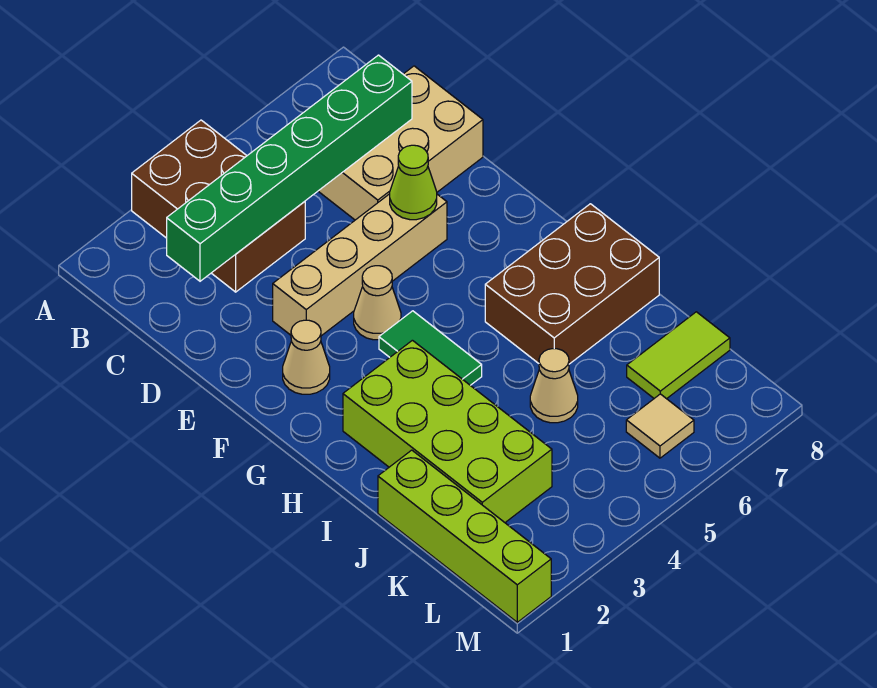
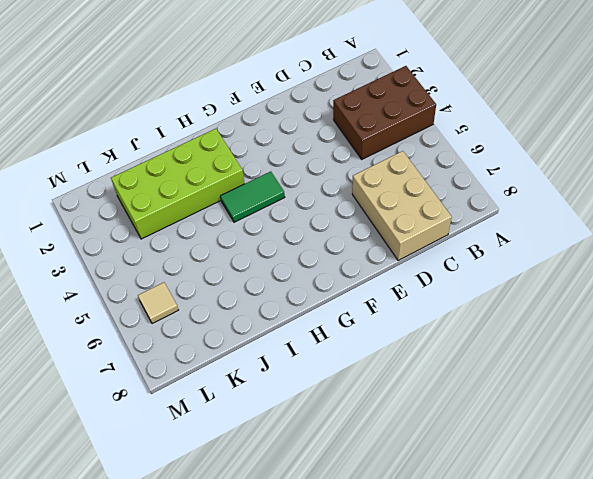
none -> tan brick E3:E6 level 1
none -> tan cone F2 level 1
none -> tan cone F4 level 1

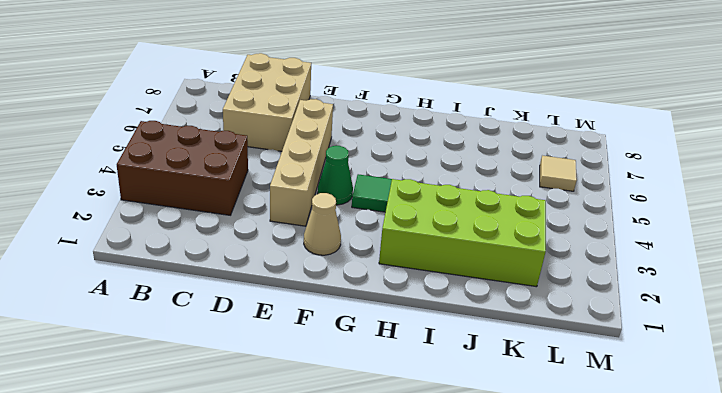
green cone F4 level 1 -> tan cone F4 level 1
none -> brown brick H6:I8 level 1
none -> lime brick J1:M1 level 1
none -> tan cone J5 level 1

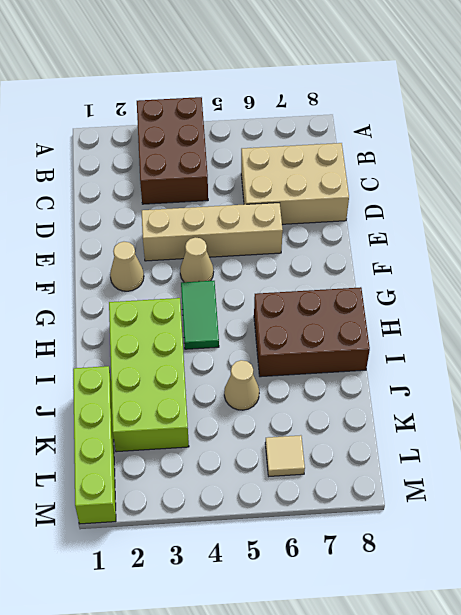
none -> lime tile K7:K8 level 1
none -> green brick C2:C7 level 2
none -> lime cone E6 level 2

